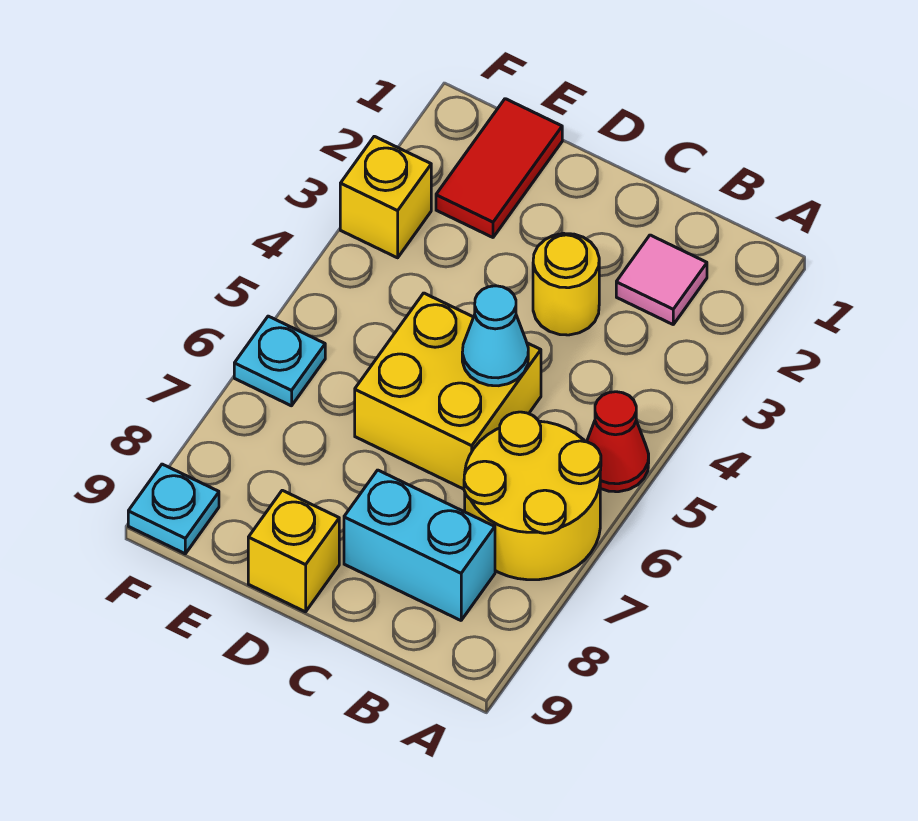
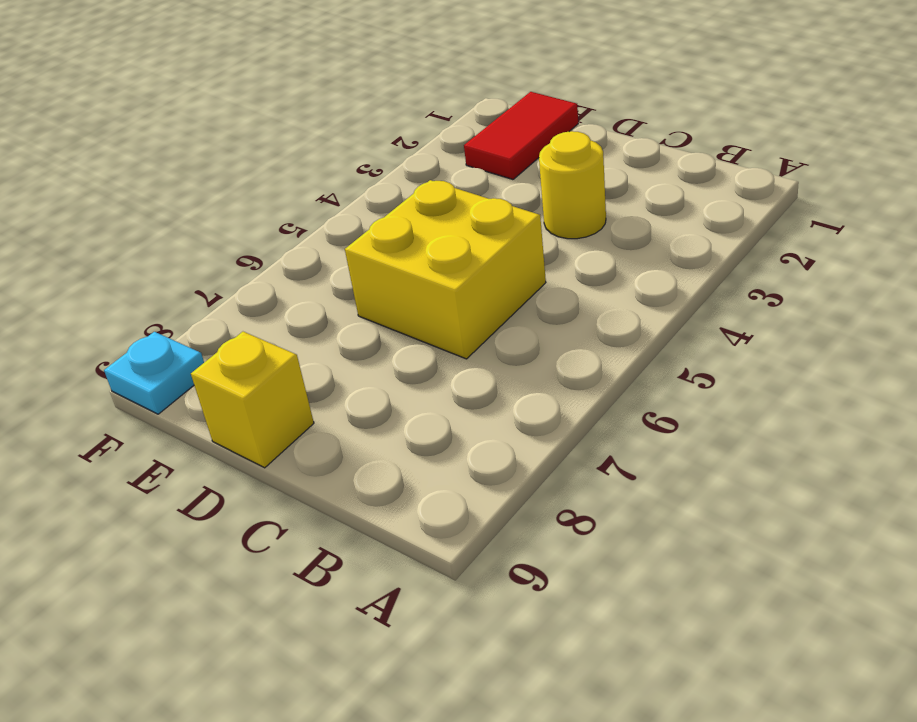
none -> red cone A5 level 1
none -> yellow round brick A6:B7 level 1
none -> pink tile B2 level 1

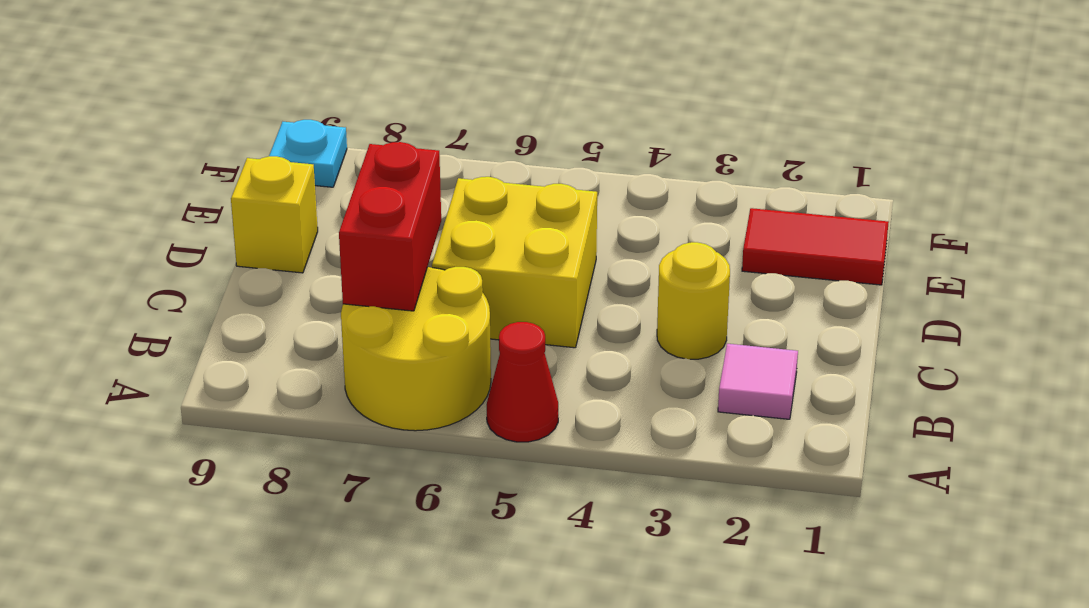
red brick B7:C7 level 2 -> none
none -> cyan brick B8:C8 level 1
none -> yellow brick F3 level 1
none -> cyan plate F6 level 1

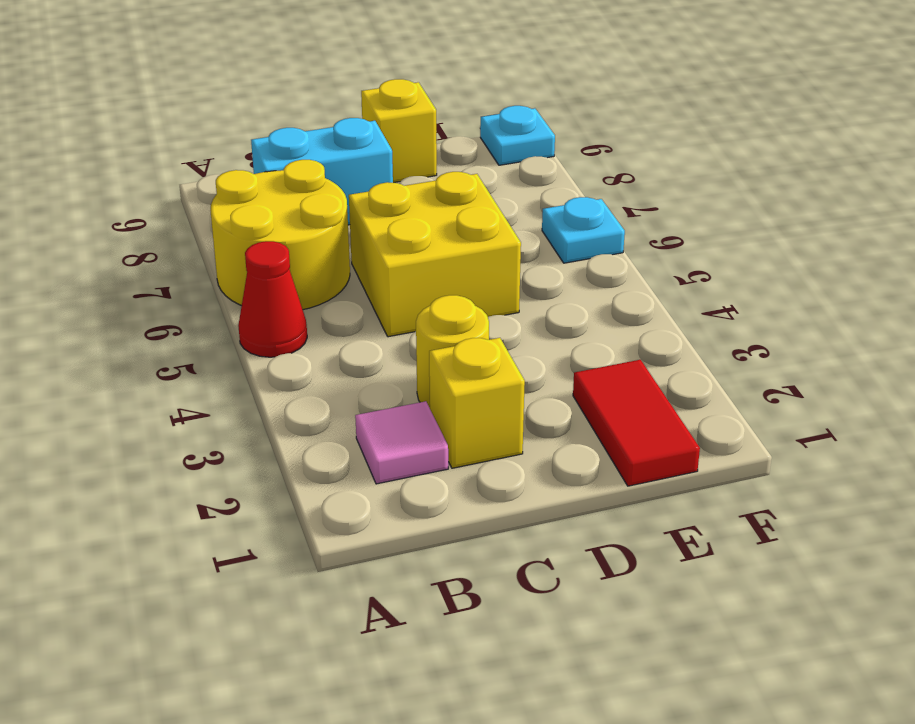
yellow brick C2 level 1 -> yellow brick F3 level 1
none -> cyan cone C5 level 2

